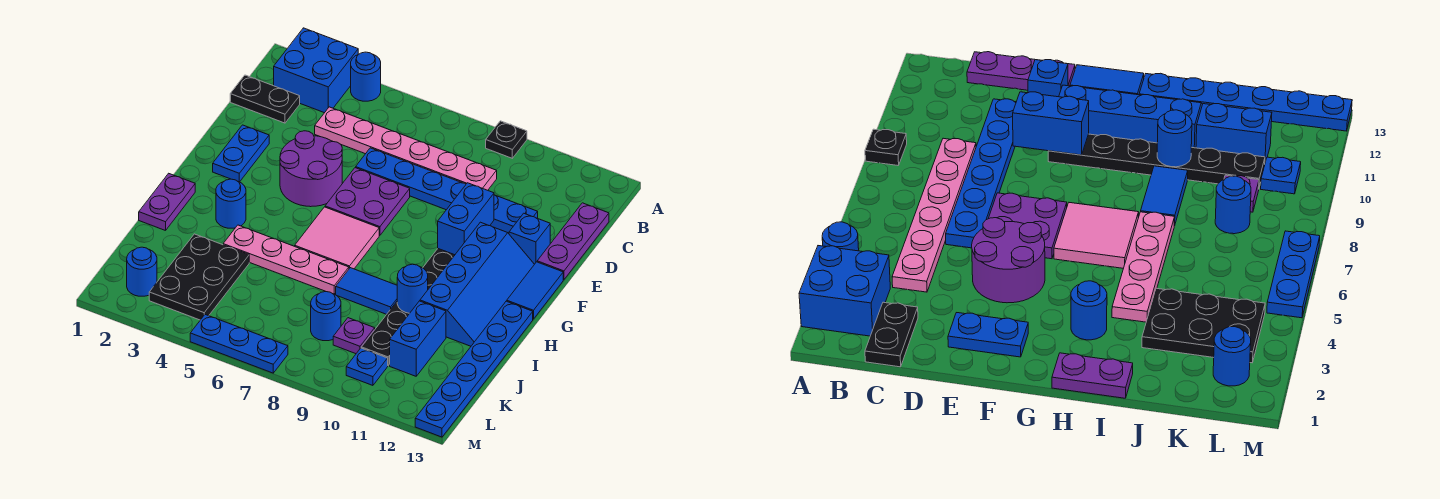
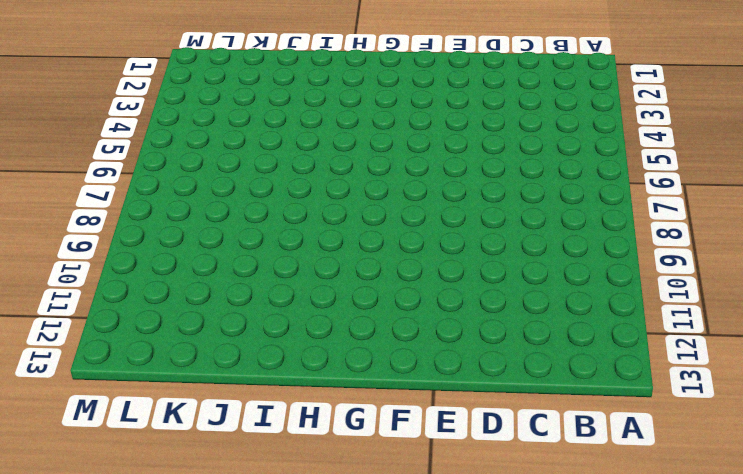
none -> blue brick A2:B3 level 1
none -> blue round brick A4 level 1
none -> black plate A9 level 1

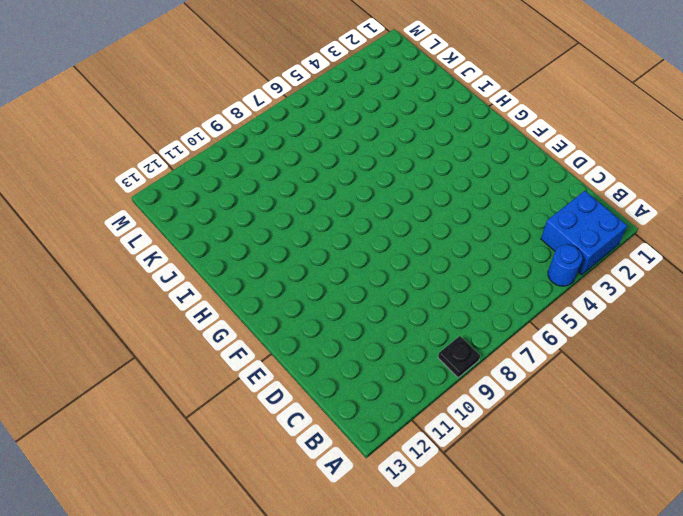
none -> black plate C1:C2 level 1
none -> pink plate C4:C9 level 1
none -> purple plate C13:E13 level 1

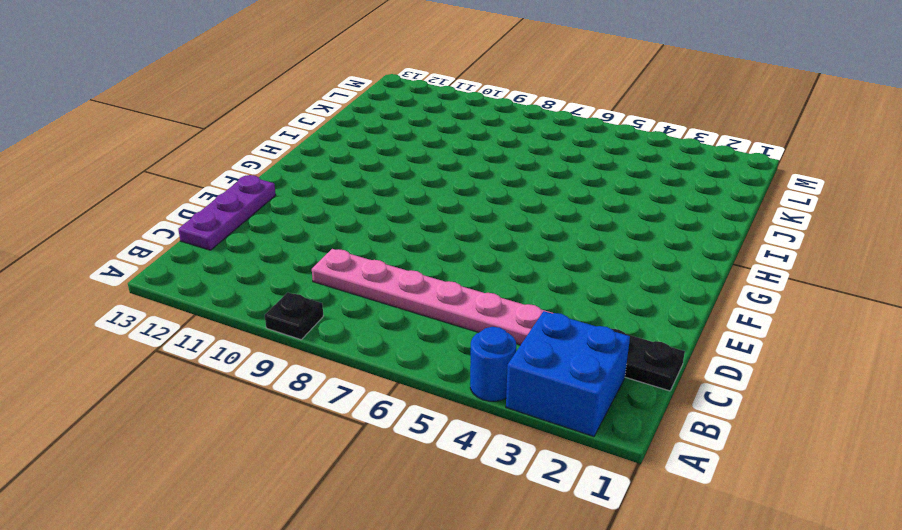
none -> blue plate D6:D11 level 1
none -> blue plate E2:F2 level 1
none -> purple round brick E4:F5 level 1

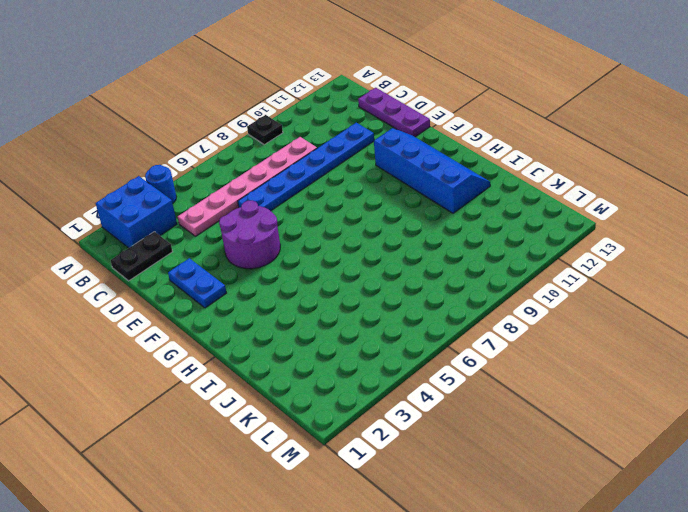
none -> purple plate E6:F7 level 1
none -> blue brick E12 level 1
none -> black plate F10:K10 level 1

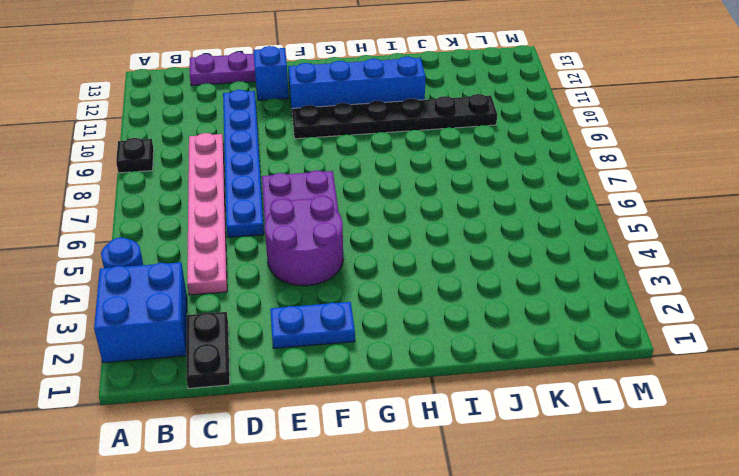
none -> blue tile F13:G13 level 1
none -> pink tile G6:H7 level 1
none -> purple plate H1:I1 level 1

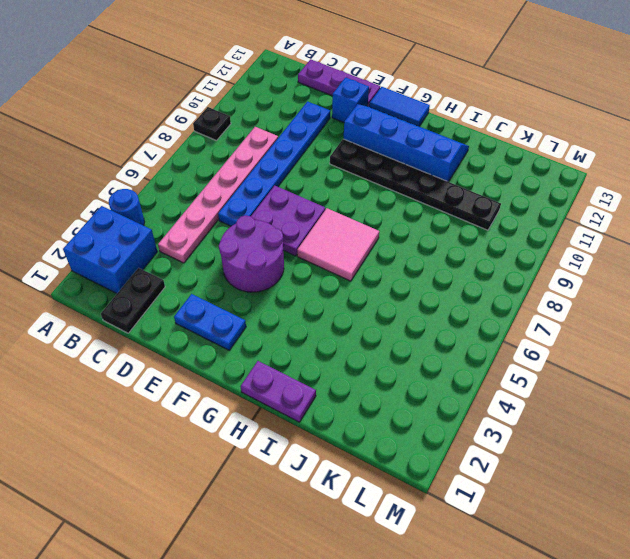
none -> blue round brick H3 level 1
none -> blue plate H13:M13 level 1
none -> pink plate I4:I7 level 1

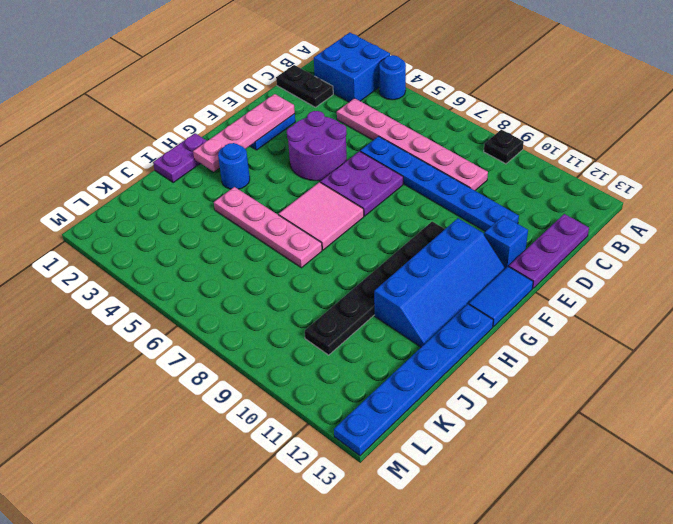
pink plate E2:H2 level 2 -> none
none -> blue tile I8:I9 level 1
none -> black plate J3:L4 level 1
none -> blue brick J11:K11 level 1

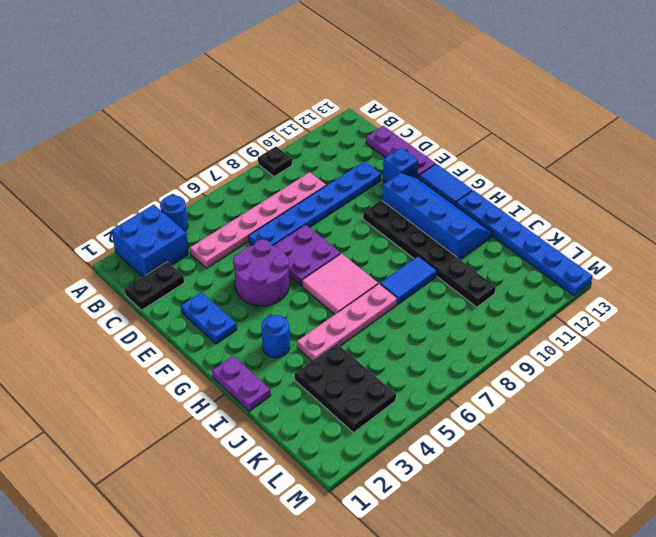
none -> blue brick J11:K11 level 1
none -> blue round brick K8 level 1
none -> purple plate K9 level 1

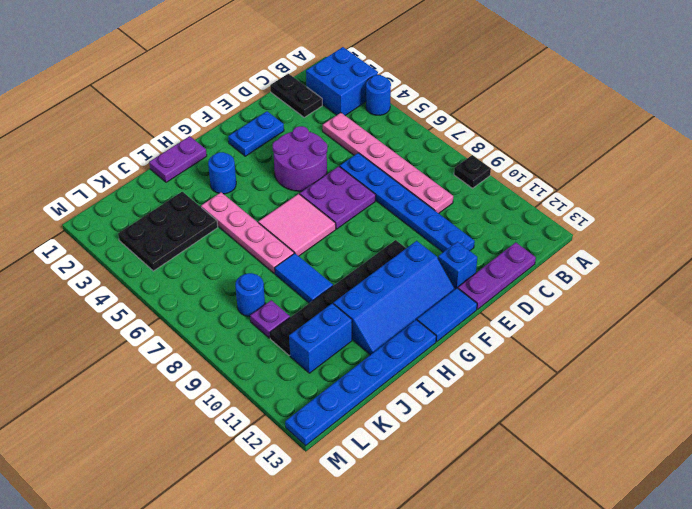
none -> blue round brick L2 level 1
none -> blue plate L10 level 1
none -> blue plate M5:M7 level 1

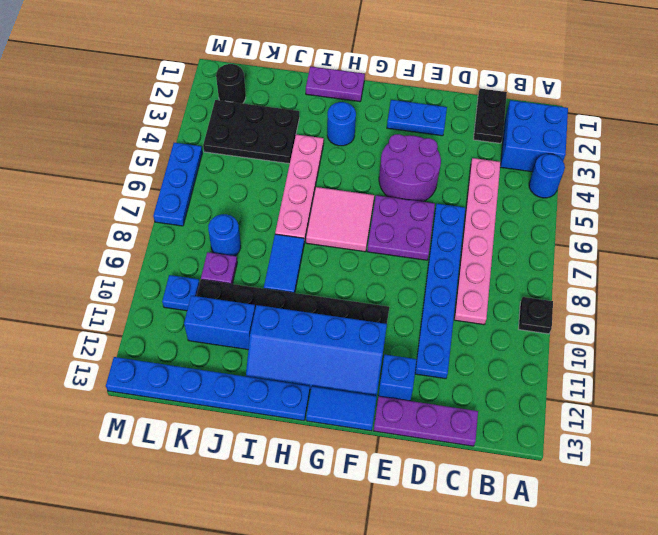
black round brick L2 level 1 -> blue round brick L2 level 1
none -> blue brick E10:F10 level 2
none -> blue round brick I10 level 2

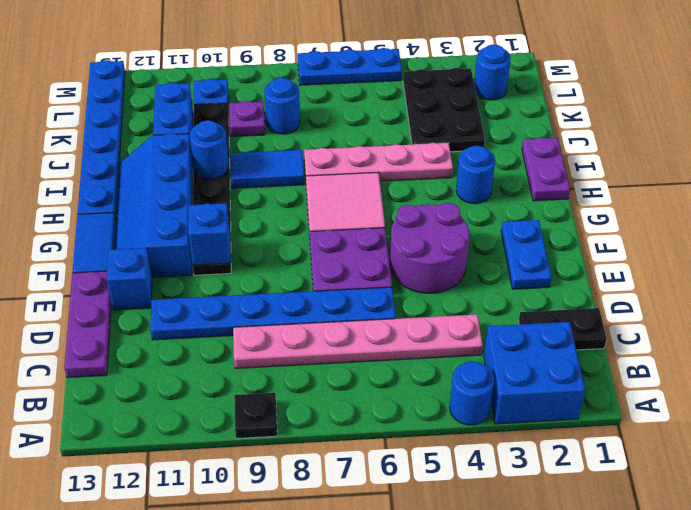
blue brick F10 level 2 -> blue brick E10:F10 level 2

